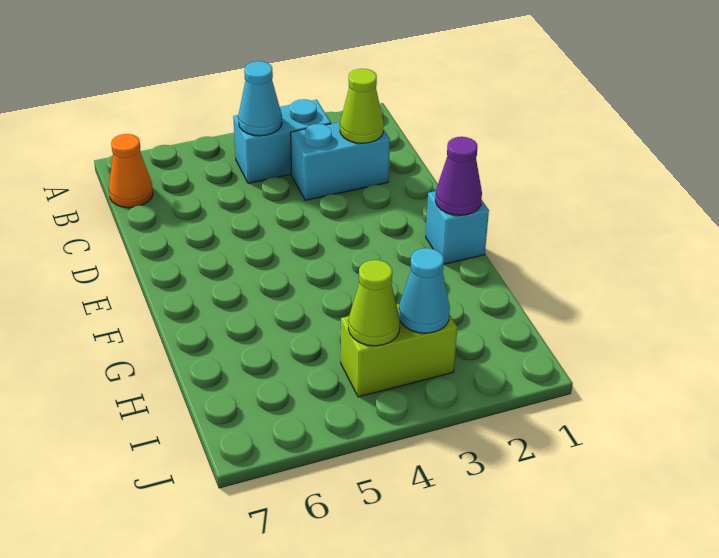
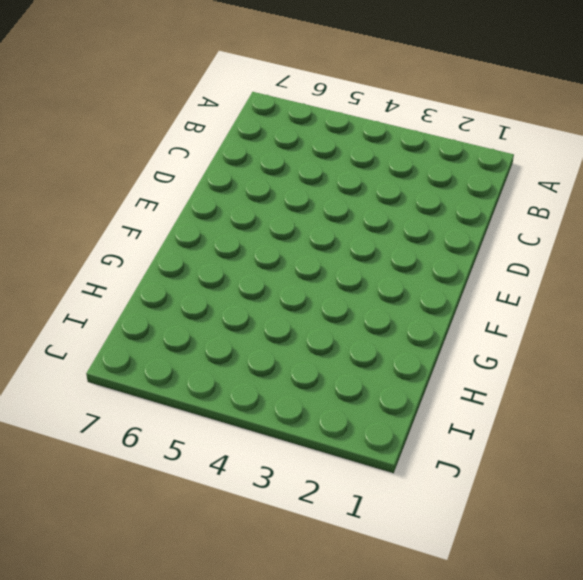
none -> cyan brick B3:B4 level 1
none -> orange cone B7 level 1

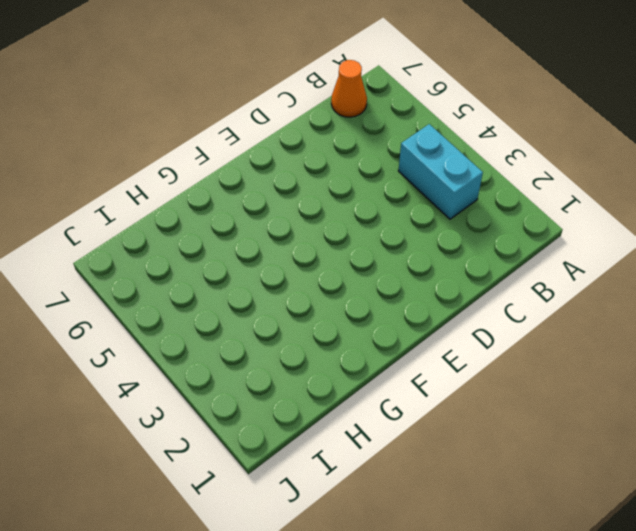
none -> cyan brick C2:C3 level 1
none -> cyan brick F1 level 1

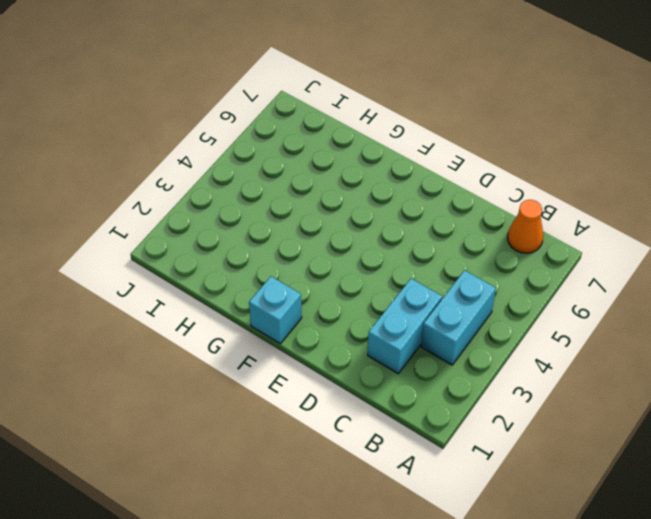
none -> lime brick I3:I4 level 1
none -> cyan cone B4 level 2

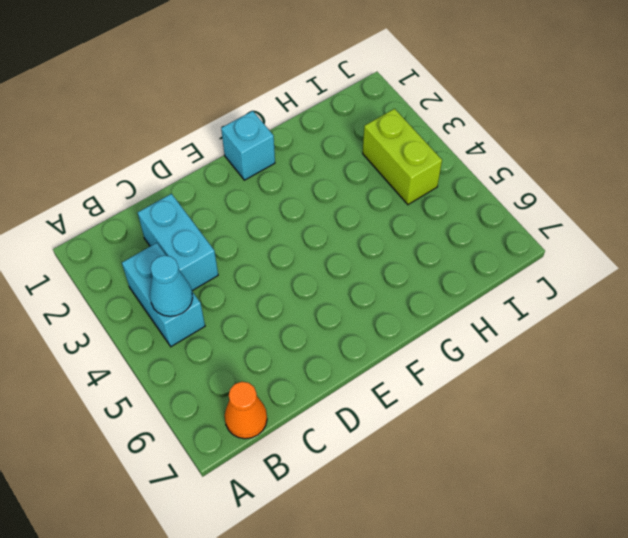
none -> lime cone C2 level 2
none -> purple cone F1 level 2

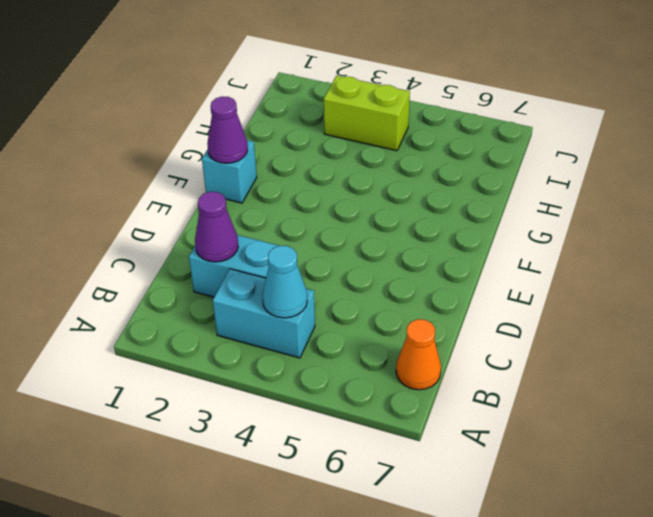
purple cone C2 level 2 -> lime cone C2 level 2
none -> cyan cone I3 level 2
none -> lime cone I4 level 2

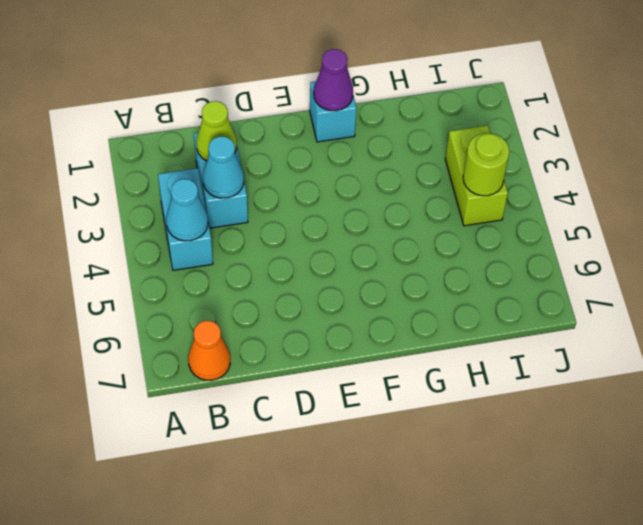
cyan cone C3 level 2 -> cyan cone I3 level 2
lime round brick I4 level 2 -> lime cone I4 level 2

